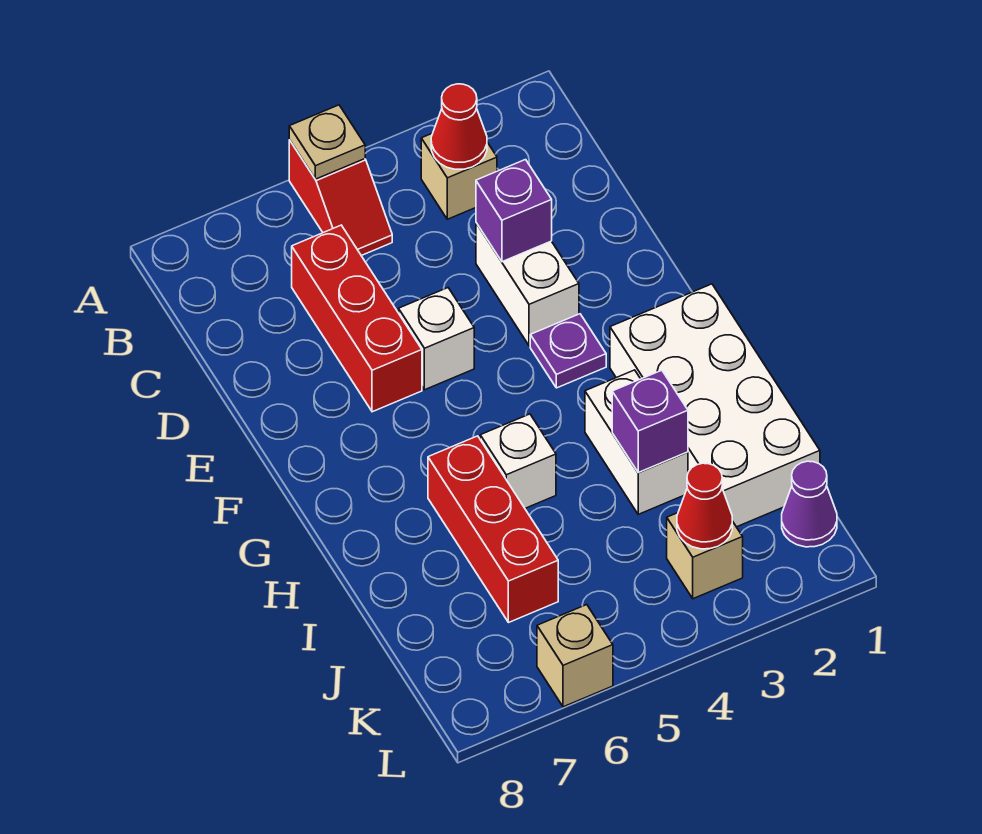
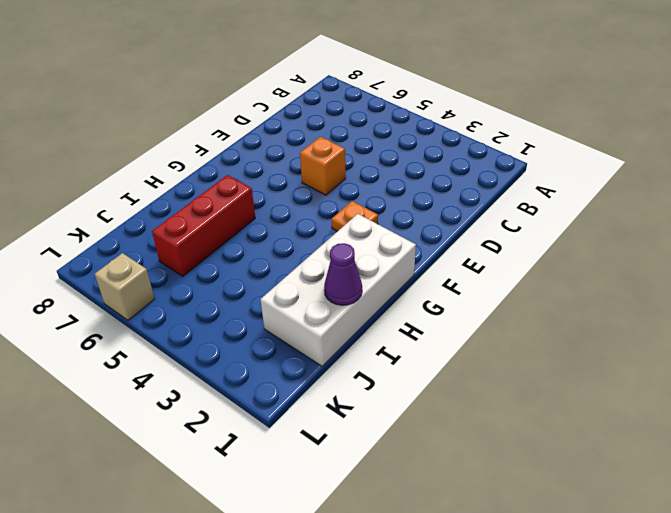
orange brick E5 level 1 -> white brick E5 level 1
orange plate F3 level 1 -> purple plate F3 level 1
purple cone I1 level 2 -> purple cone K1 level 1
none -> red slope A5:B5 level 1 top A
none -> tan brick B3 level 1
none -> red brick C6:E6 level 1

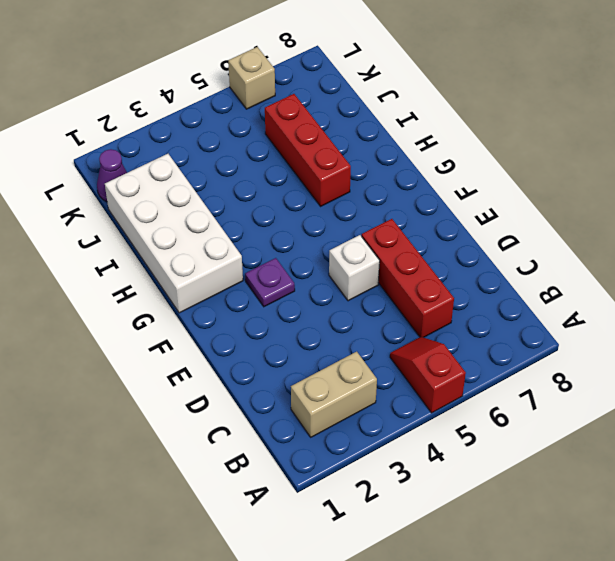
tan brick B2:B3 level 1 -> tan brick B3 level 1
none -> white brick D3:E3 level 1
none -> white brick H3:I3 level 1
none -> white brick H5 level 1

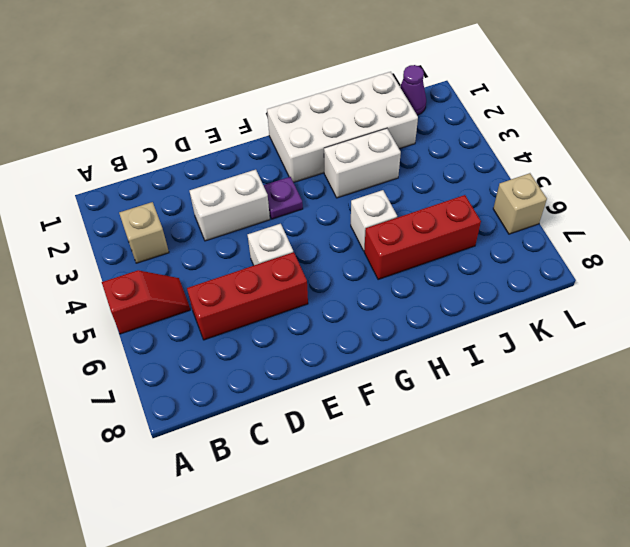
none -> tan brick K3 level 1
none -> tan plate A5 level 2
none -> red cone B3 level 2

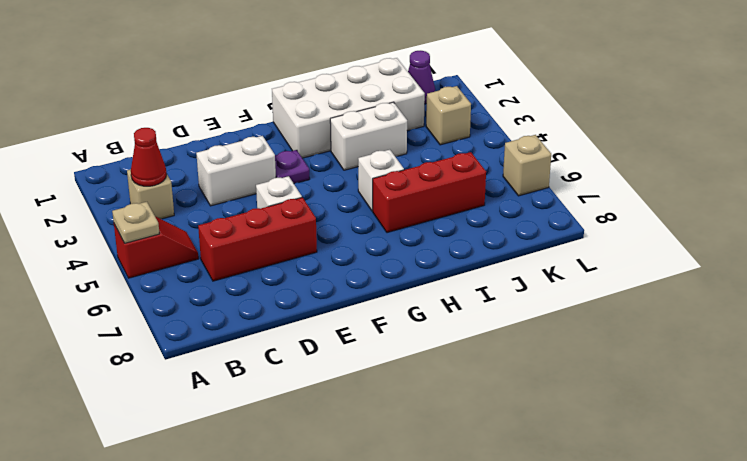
none -> purple brick D3 level 2
none -> purple brick I3 level 2
none -> red cone K3 level 2

